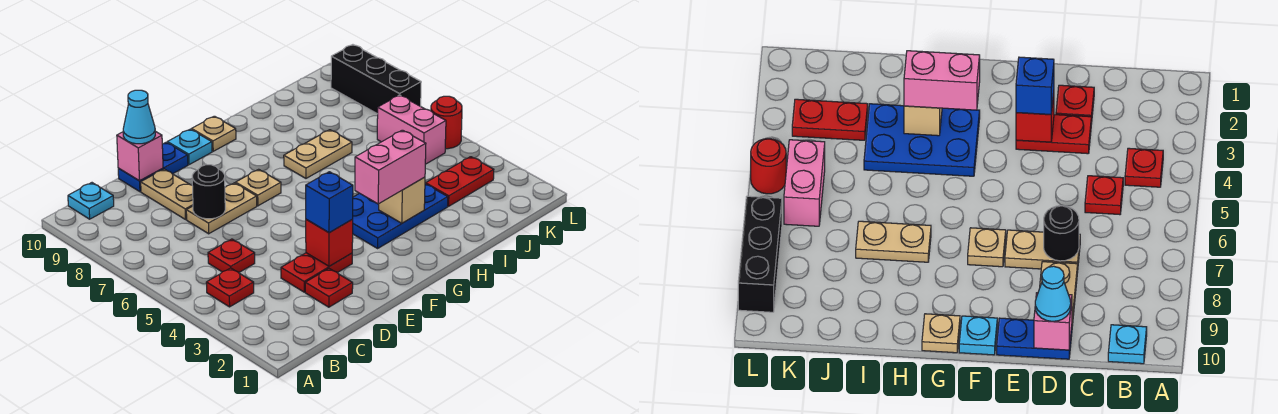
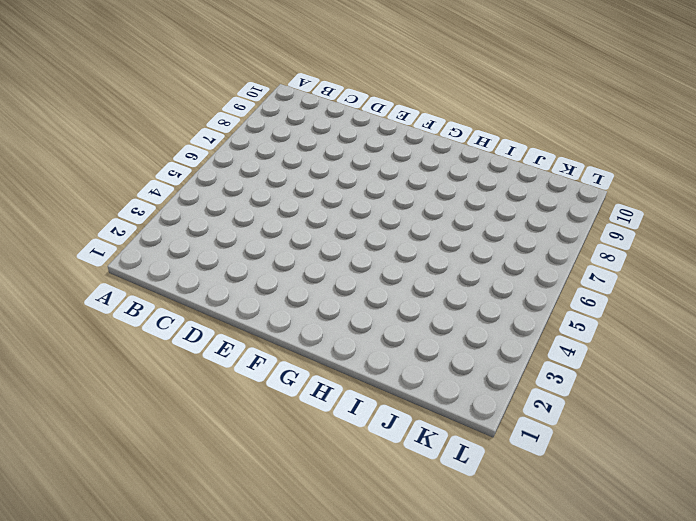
none -> red plate B4 level 1
none -> cyan plate B10 level 1
none -> red plate C5 level 1

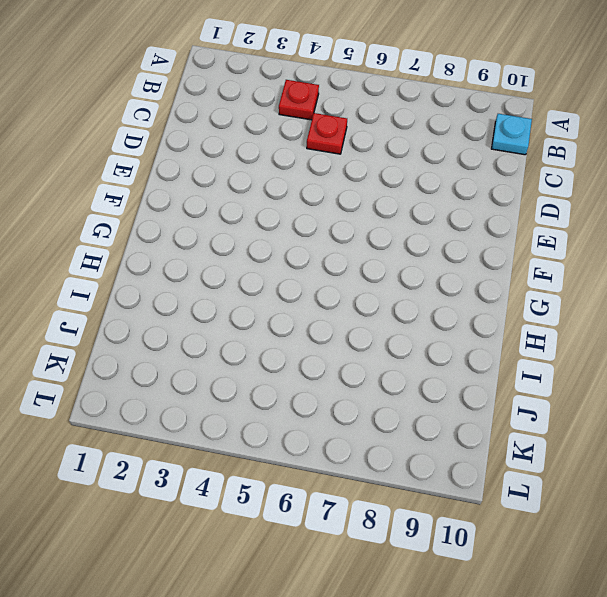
none -> red plate D2 level 1
none -> red plate D3:E3 level 1
none -> tan plate D7:E7 level 1

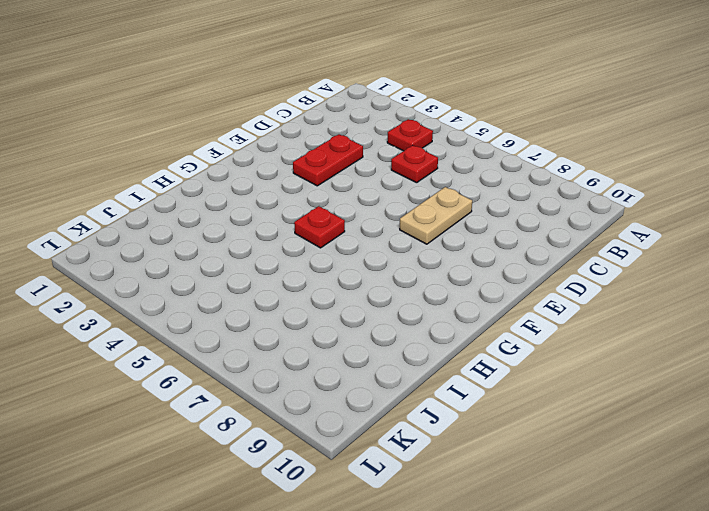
red plate G5 level 1 -> red plate D2 level 1
none -> cyan plate B10 level 1
none -> tan plate D8:D9 level 1
none -> blue plate D10:E10 level 1

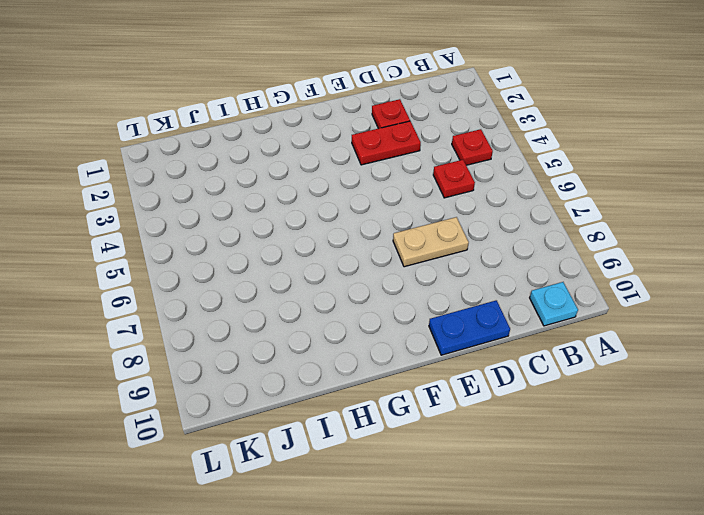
none -> tan plate D8:D9 level 1
none -> tan plate F7 level 1
none -> cyan plate F10 level 1

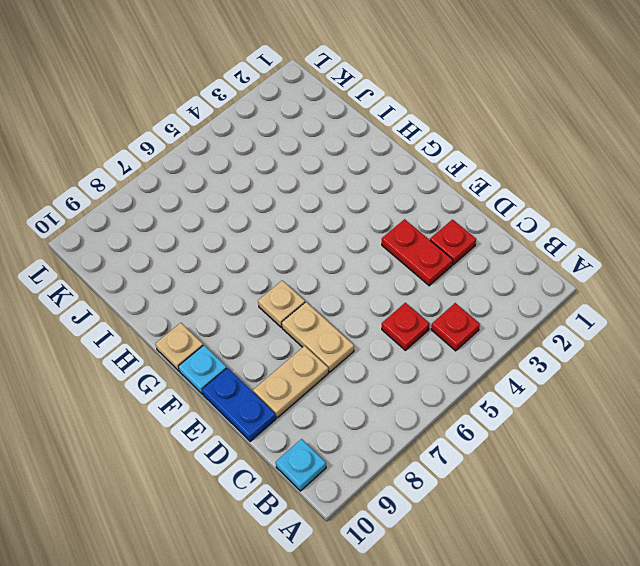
none -> blue plate G3:I4 level 1
none -> tan plate H7:I7 level 1
none -> red plate J3:K3 level 1

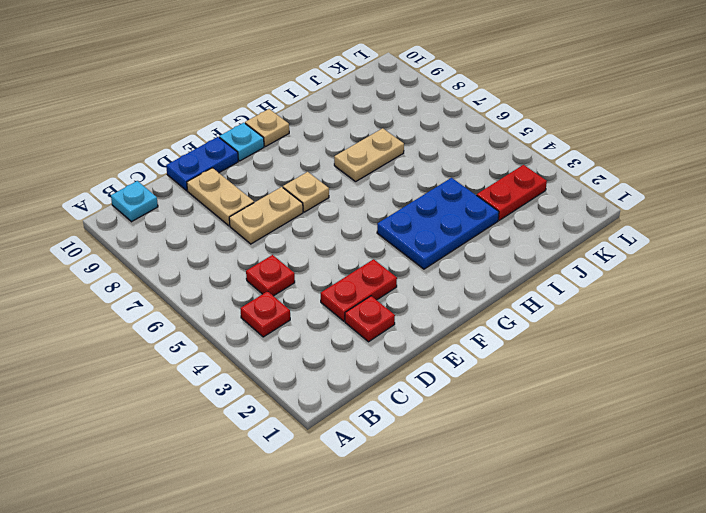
none -> pink brick K5:K6 level 1
none -> red round brick L5 level 1
none -> black brick L7:L9 level 1

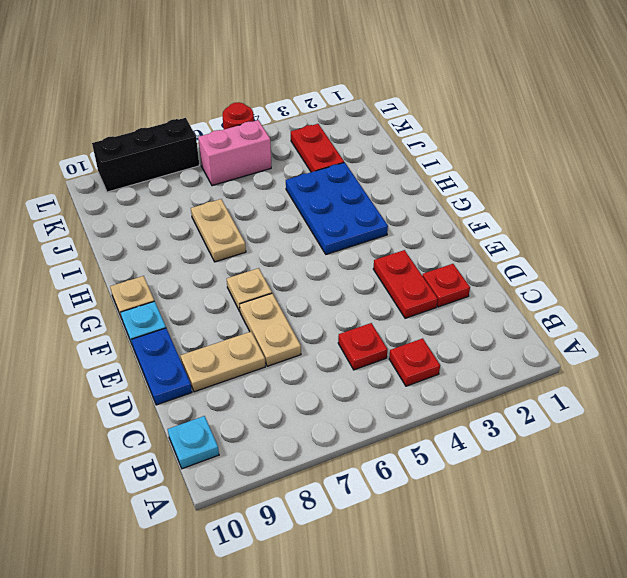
none -> black round brick D7 level 2
none -> pink brick D10 level 2
none -> red brick E3 level 2

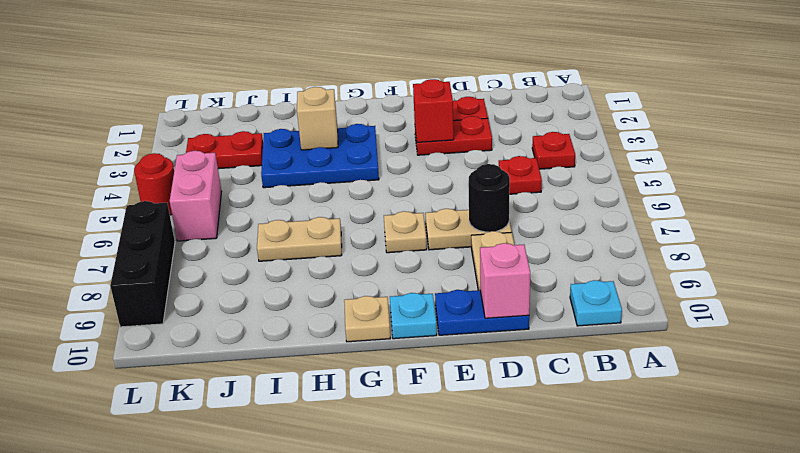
none -> cyan cone D10 level 3
none -> blue brick E3 level 3
none -> pink brick G3:H3 level 3

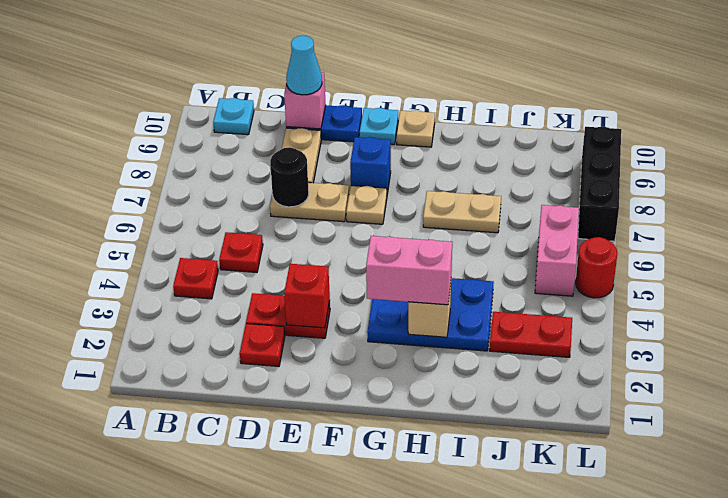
blue brick F8 level 1 -> blue brick E3 level 3

